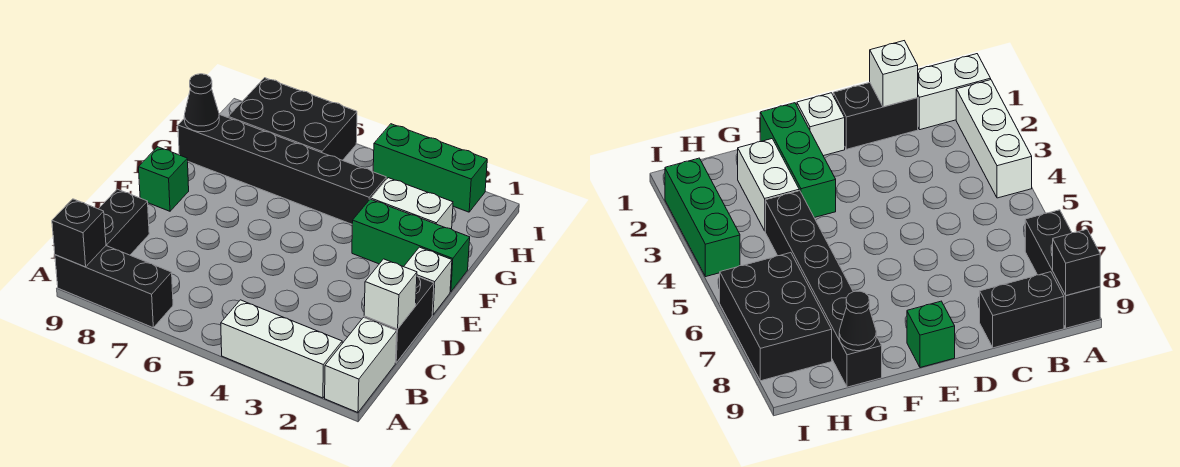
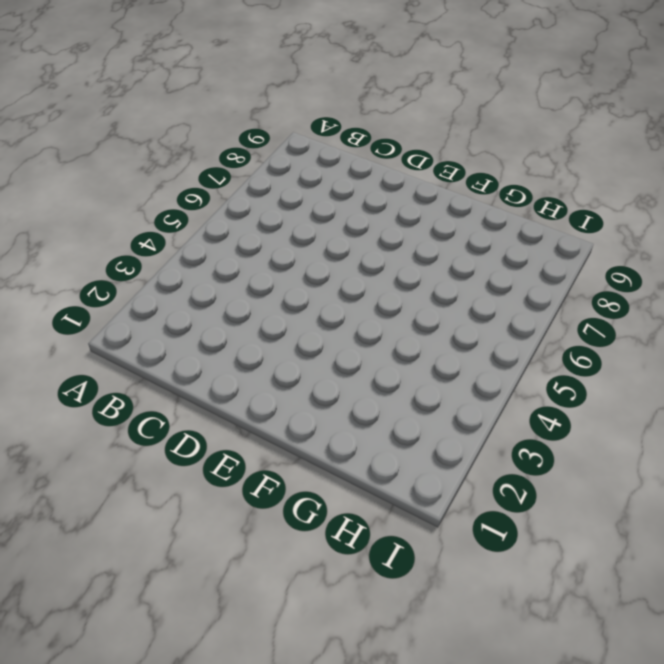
none -> white brick A1:B1 level 1
none -> white brick A2:A4 level 1
none -> black brick A7:A9 level 1

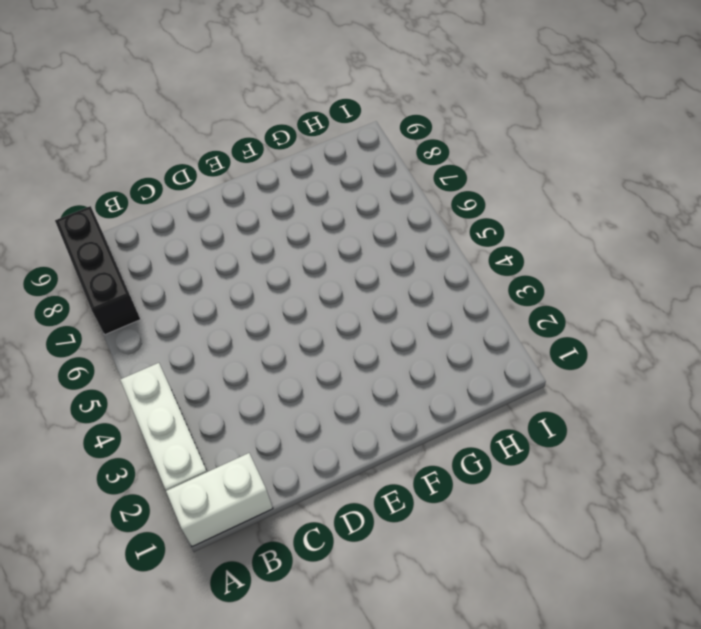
none -> black brick B9:C9 level 1
none -> black brick C1:D1 level 1
none -> white brick E1 level 1

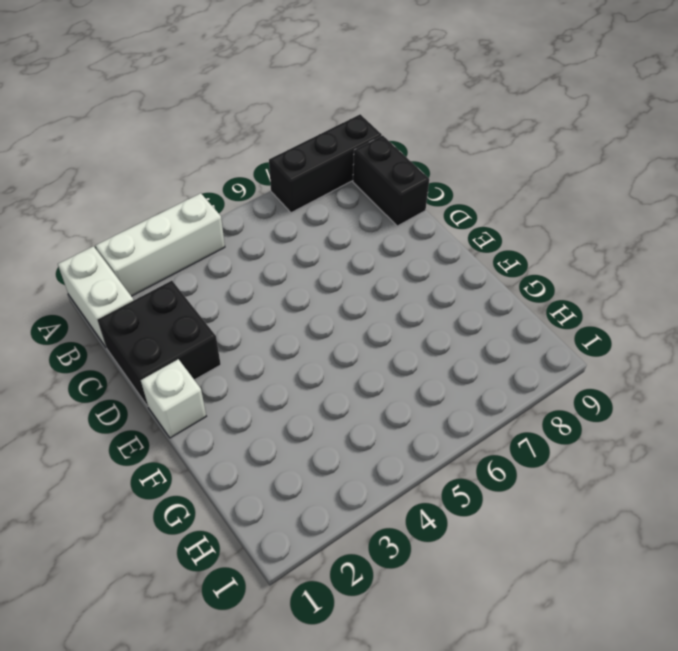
black brick C1:D2 level 1 -> black brick C1:D1 level 1
none -> green brick E9 level 1
none -> green brick F1:F3 level 1
none -> white brick G2:G3 level 1

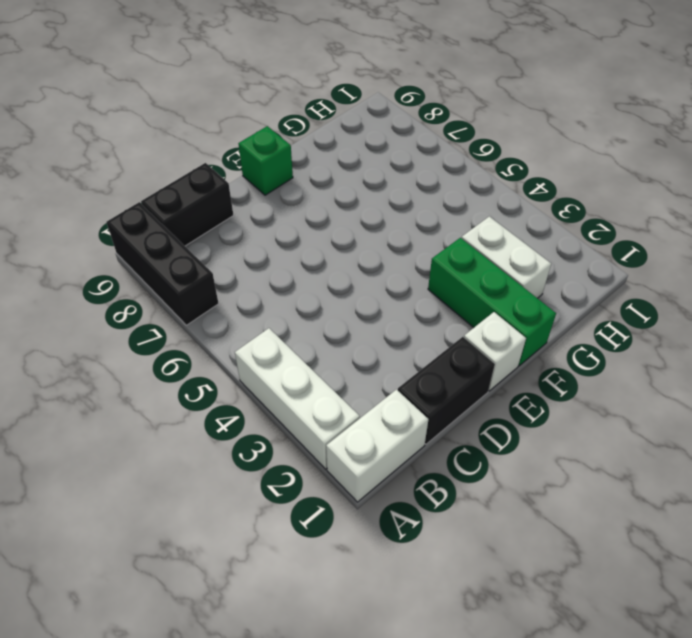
none -> black brick G4:G9 level 1
none -> black brick H6:I8 level 1
none -> green brick I2:I4 level 1

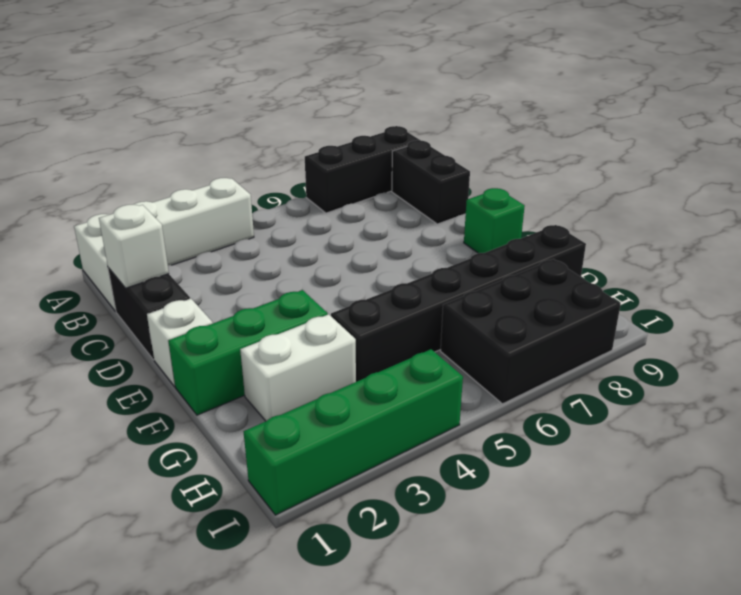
green brick I1:I4 level 1 -> green brick I2:I4 level 1
none -> black brick A9 level 2
none -> black cone G9 level 2

